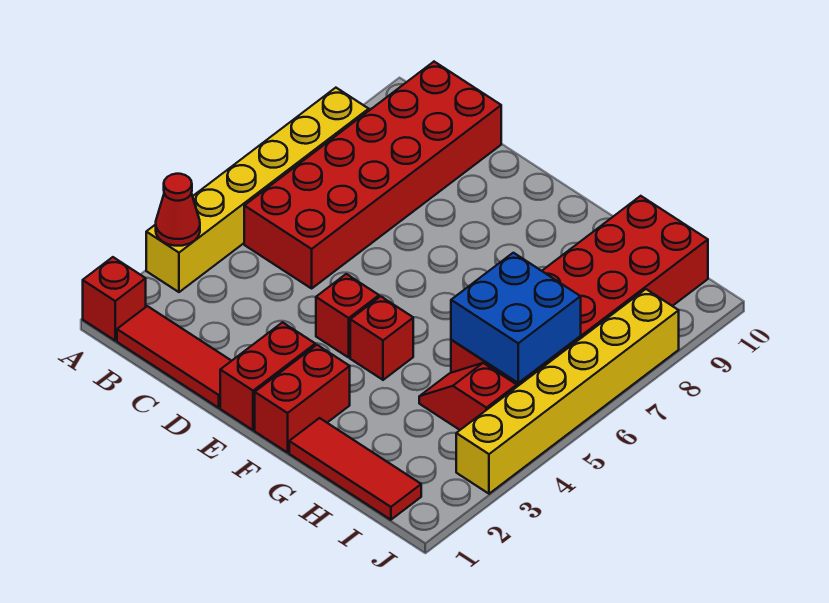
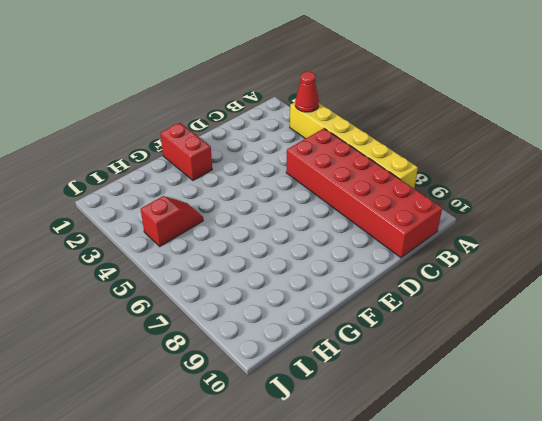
none -> red brick A1 level 1
none -> red tile B1:D1 level 1
none -> red brick E1:E2 level 1

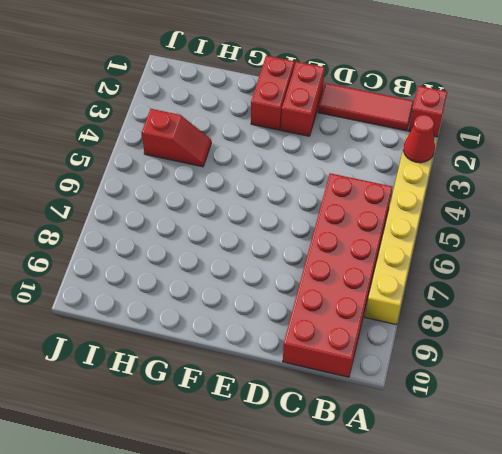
none -> red brick E4 level 1
none -> red brick F4 level 1
none -> red tile G1:I1 level 1

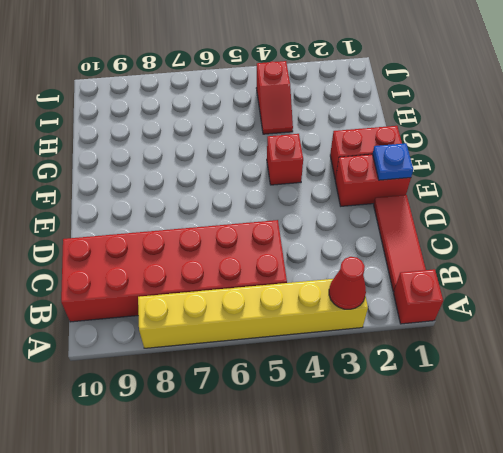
blue plate E1 level 2 -> none
none -> red brick E4 level 1
none -> red tile G1:I1 level 1
none -> red brick H5:I10 level 1

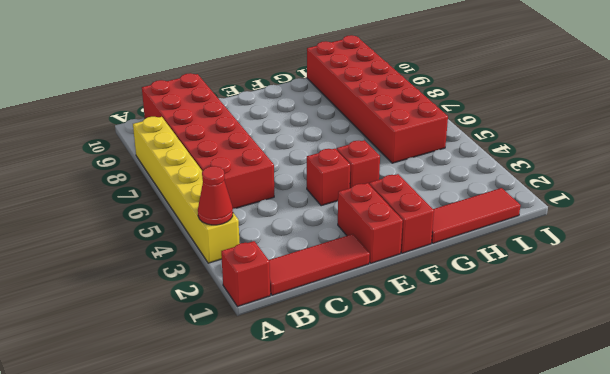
none -> red slope H4:I4 level 1 top I
none -> yellow brick J3:J8 level 1
none -> blue brick H5:I6 level 2

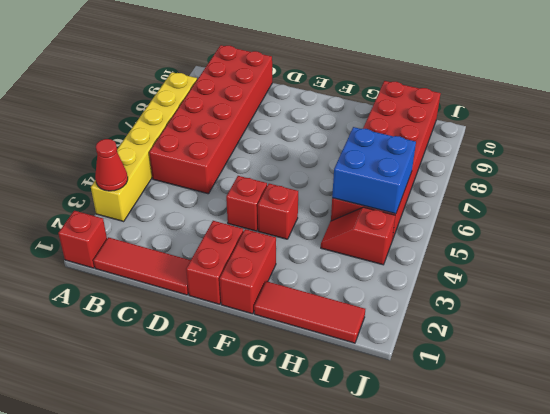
none -> yellow brick J3:J8 level 1

